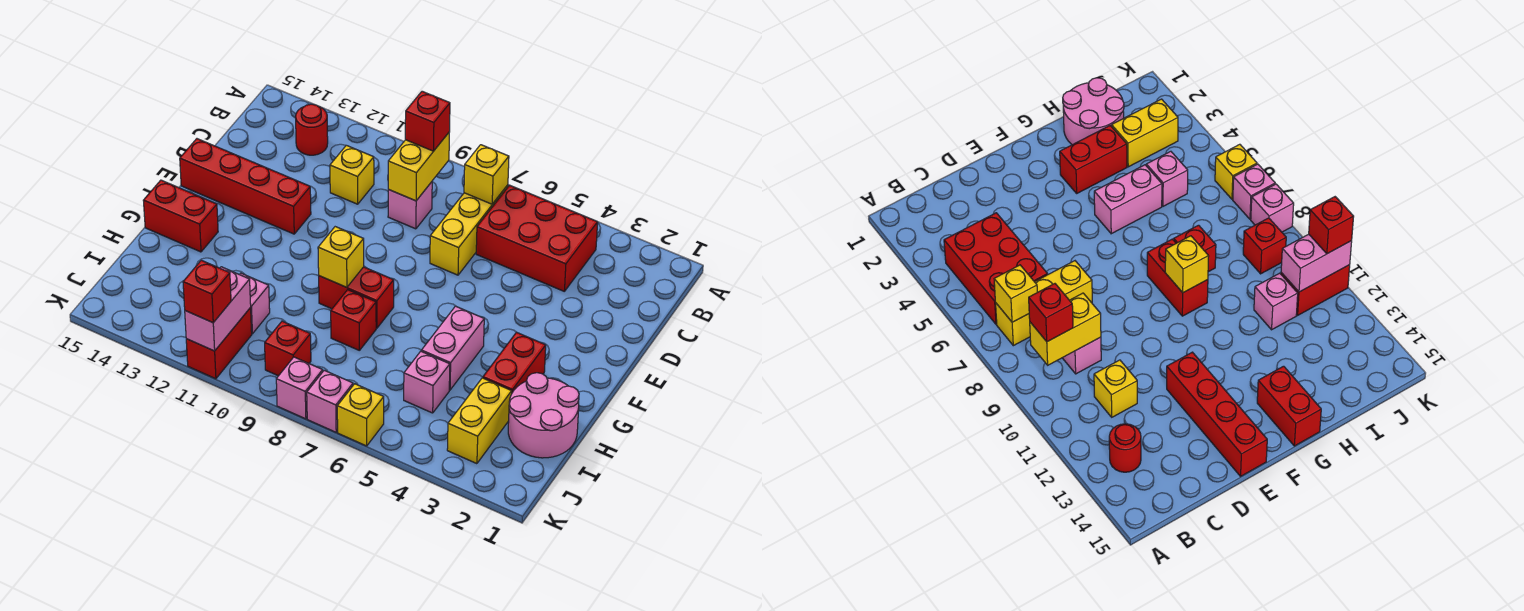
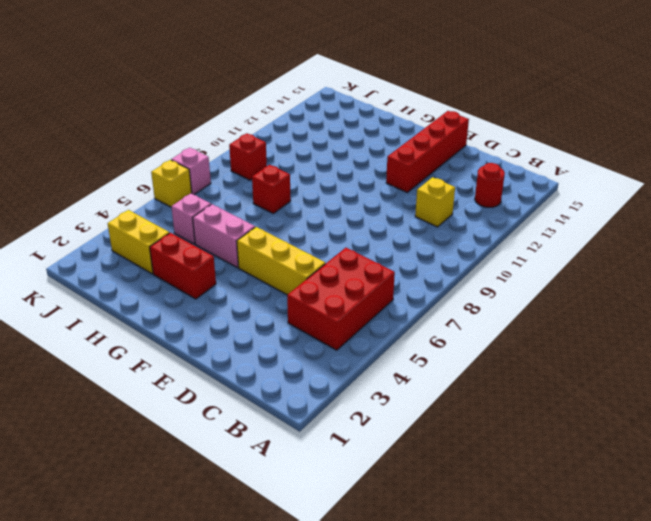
yellow brick D5:F5 level 1 -> yellow brick B7:D7 level 1
none -> pink brick C9 level 1
none -> red brick G8:G9 level 1
none -> red brick G14:G15 level 1

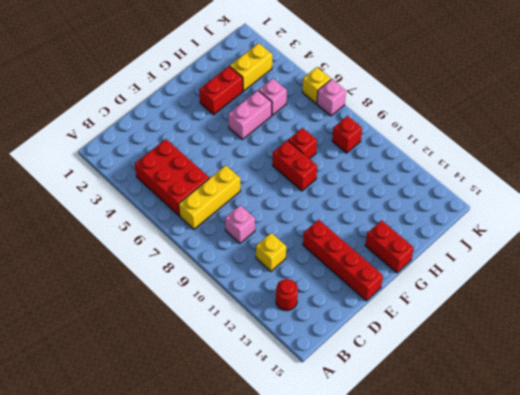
none -> pink round brick H1:I2 level 1
none -> pink brick I11 level 1
none -> red brick J11:K11 level 1

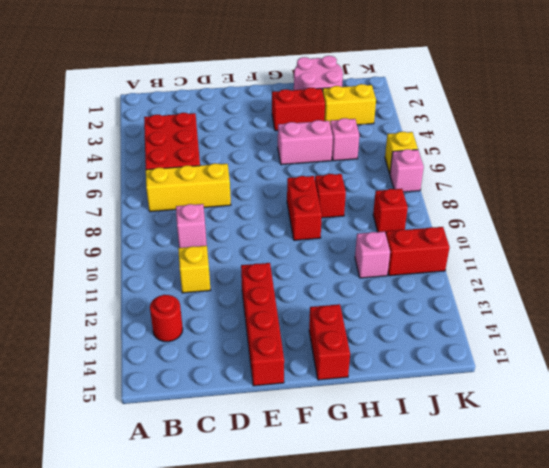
none -> pink brick K8 level 1
none -> yellow brick B7 level 2
none -> yellow brick B9:C9 level 2

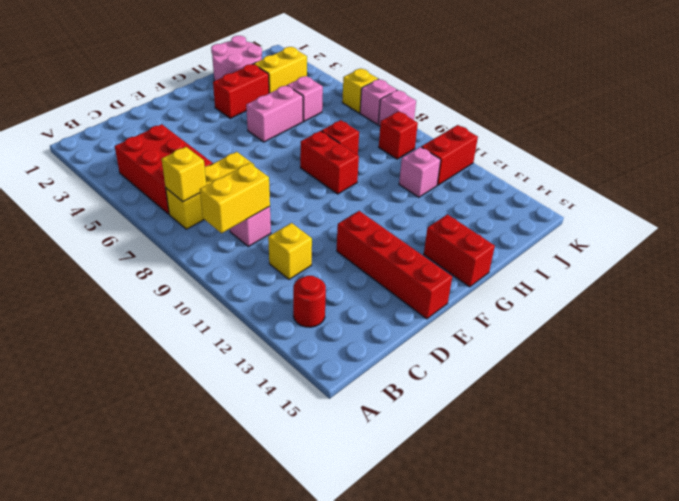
none -> yellow brick G9 level 2
none -> pink brick J11:K11 level 2
none -> red brick B9 level 3

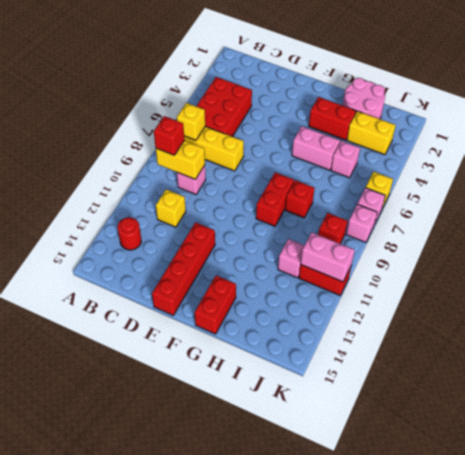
none -> yellow brick G9 level 2
none -> red brick K11 level 3

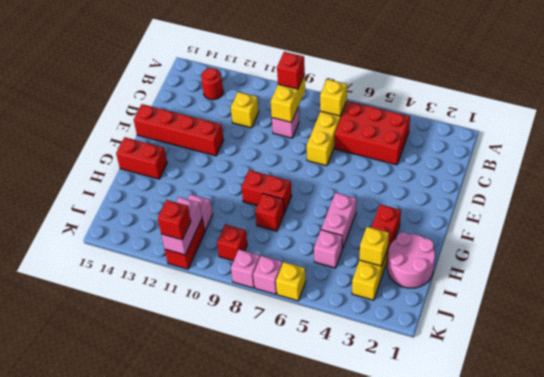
yellow brick I3 level 2 -> yellow brick G9 level 2

